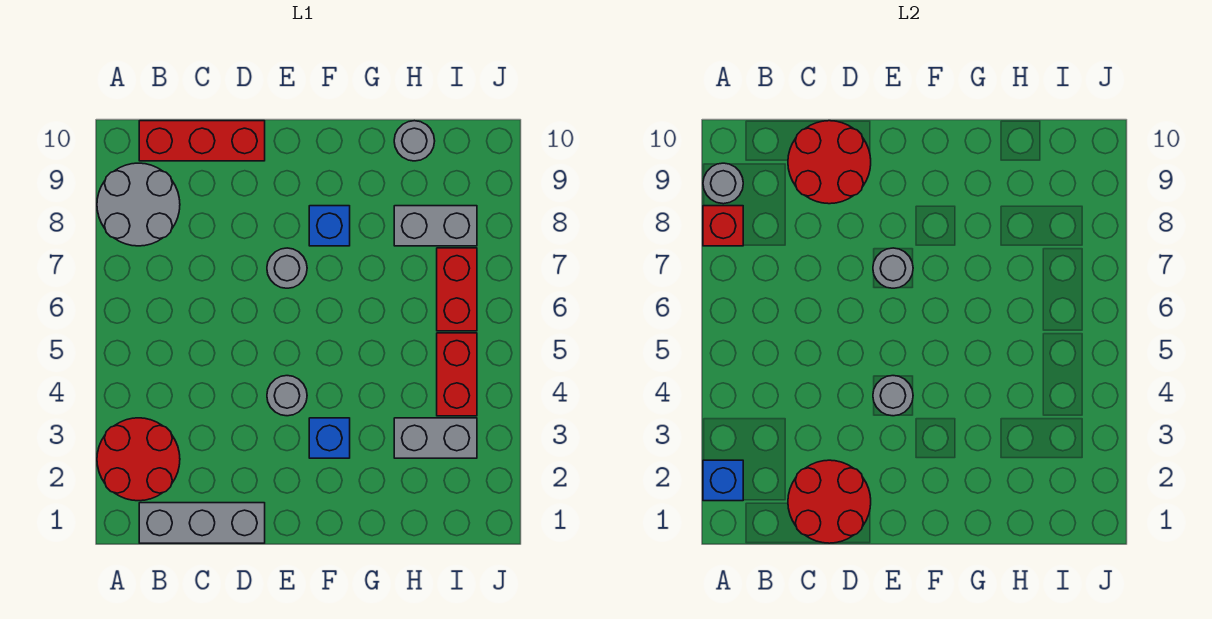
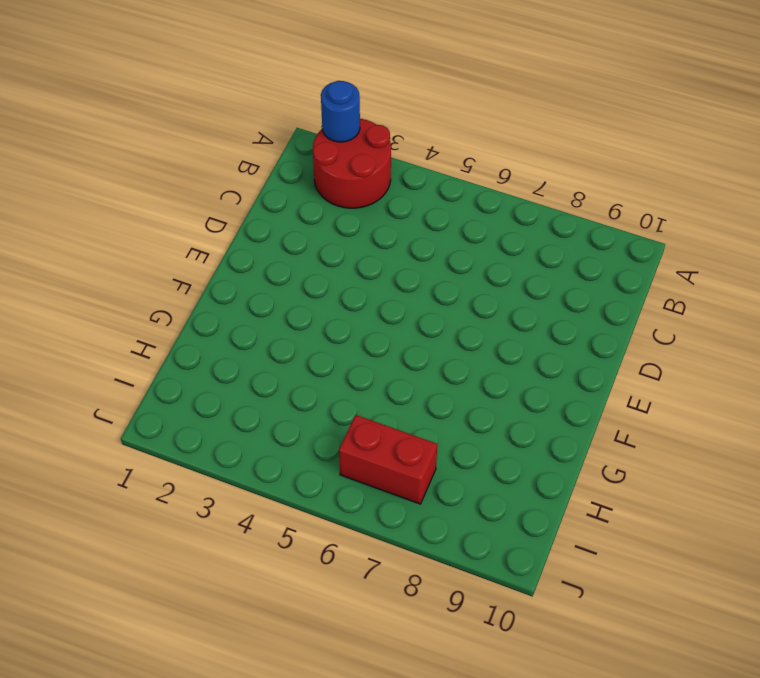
blue round brick A2 level 2 -> blue brick A2 level 2
none -> grey round brick A8:B9 level 1
none -> grey brick B1:D1 level 1
none -> red brick B10:D10 level 1

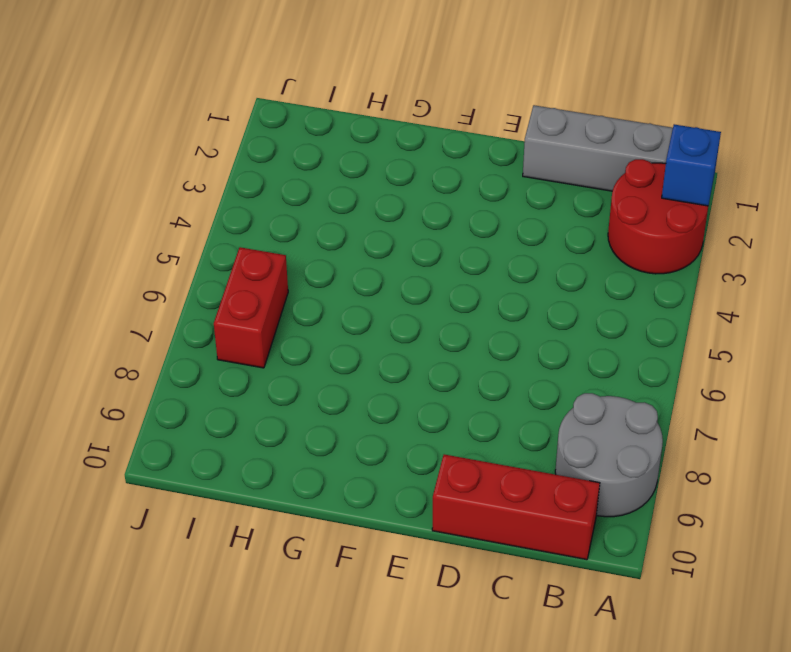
none -> grey round brick E4 level 1
none -> grey round brick E7 level 1
none -> blue brick F3 level 1

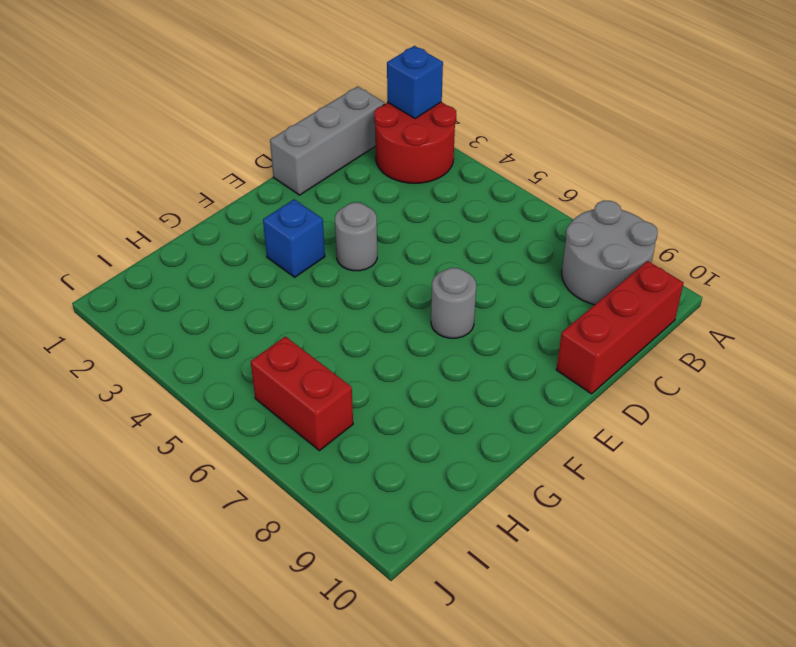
none -> blue brick F8 level 1
none -> grey brick H3:I3 level 1
none -> grey brick H8:I8 level 1

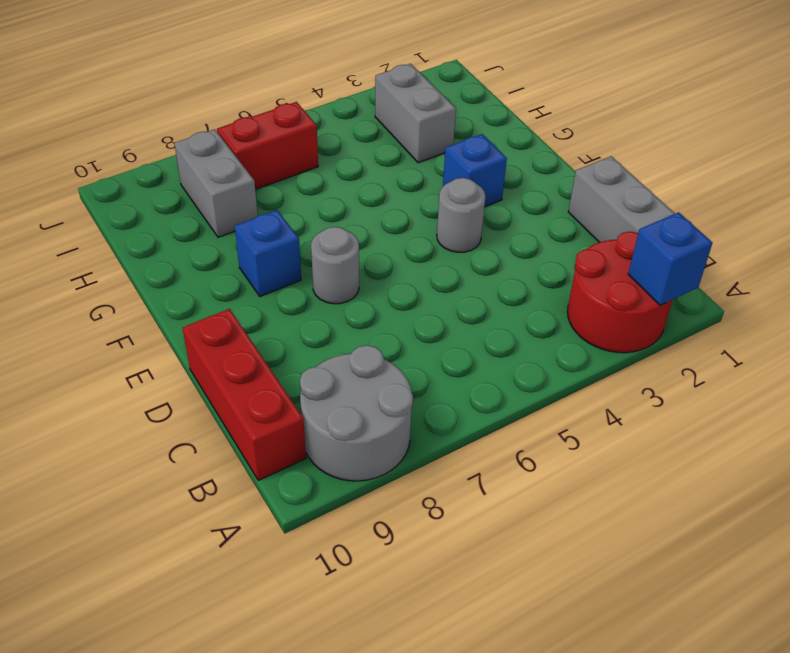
none -> grey round brick H10 level 1
none -> red brick I4:I5 level 1
none -> red brick A8 level 2

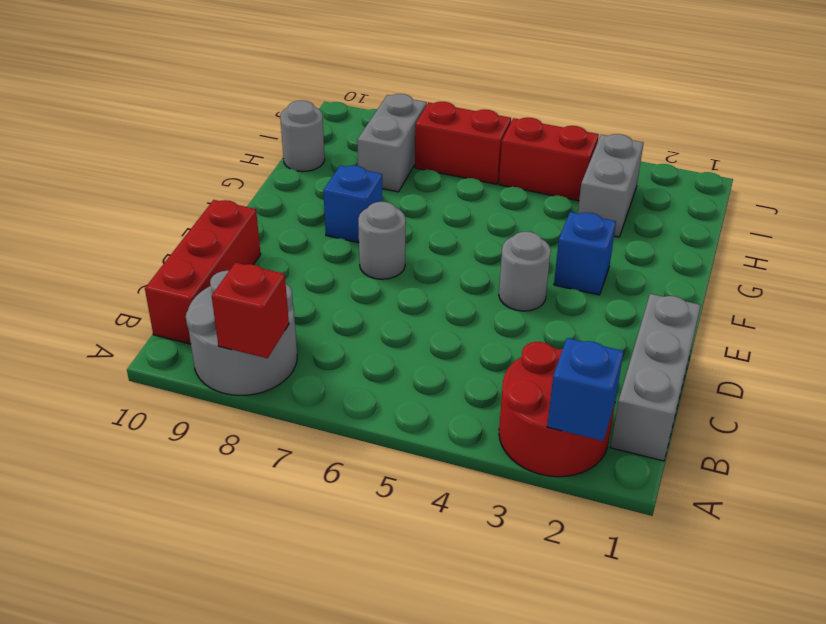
none -> grey round brick A9 level 2
none -> red round brick C1:D2 level 2
none -> red round brick C9:D10 level 2

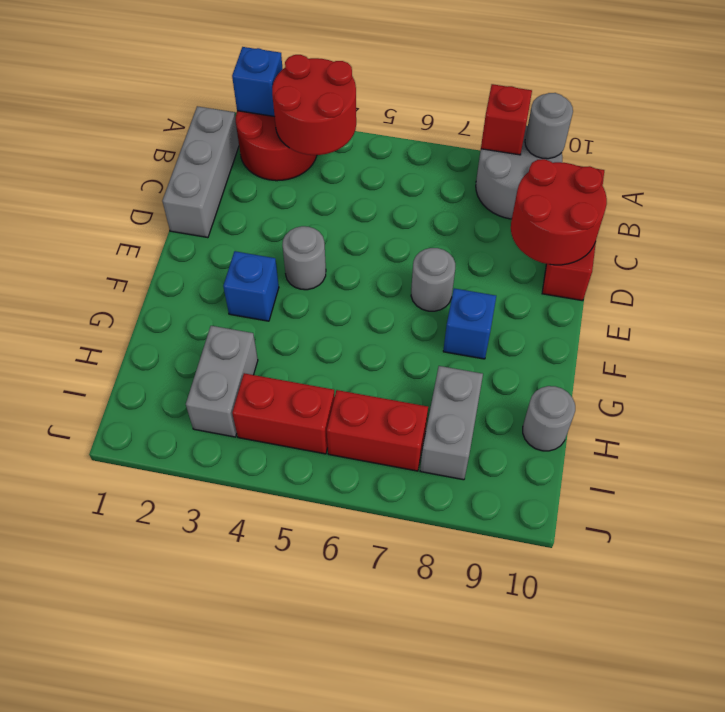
red round brick A3:B4 level 2 -> red round brick C1:D2 level 2
none -> grey round brick E4 level 2
none -> grey round brick E7 level 2

